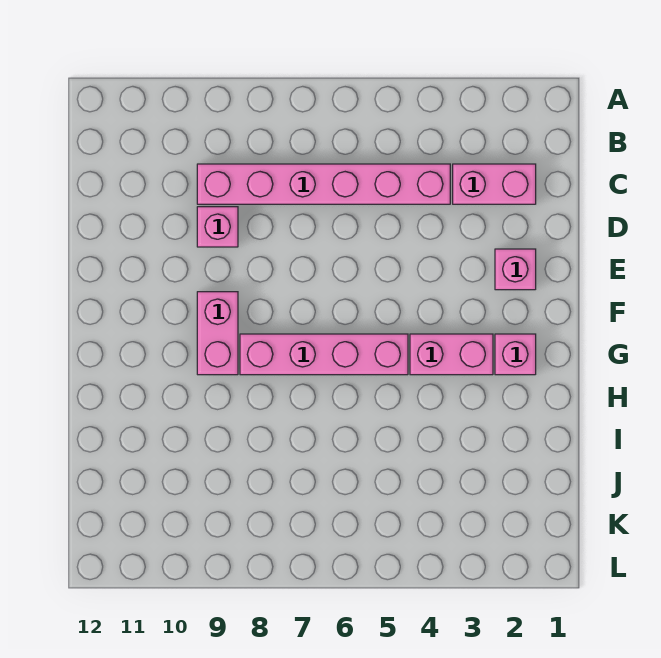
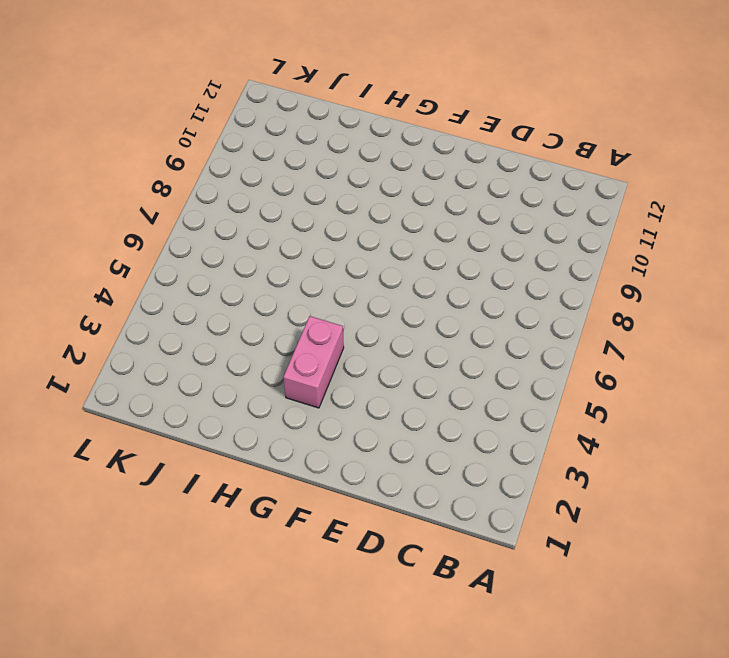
none -> pink brick C2:C3 level 1
none -> pink brick C4:C9 level 1

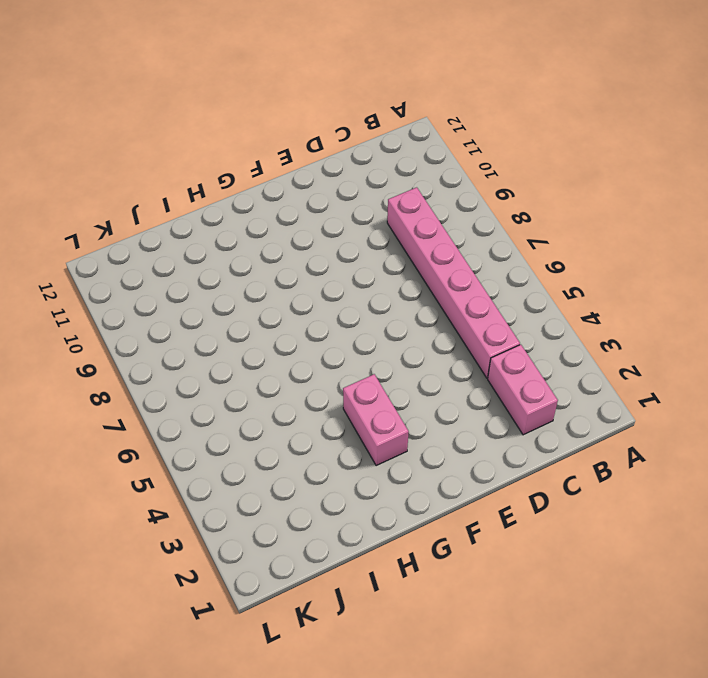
none -> pink brick D9 level 1
none -> pink brick E2 level 1

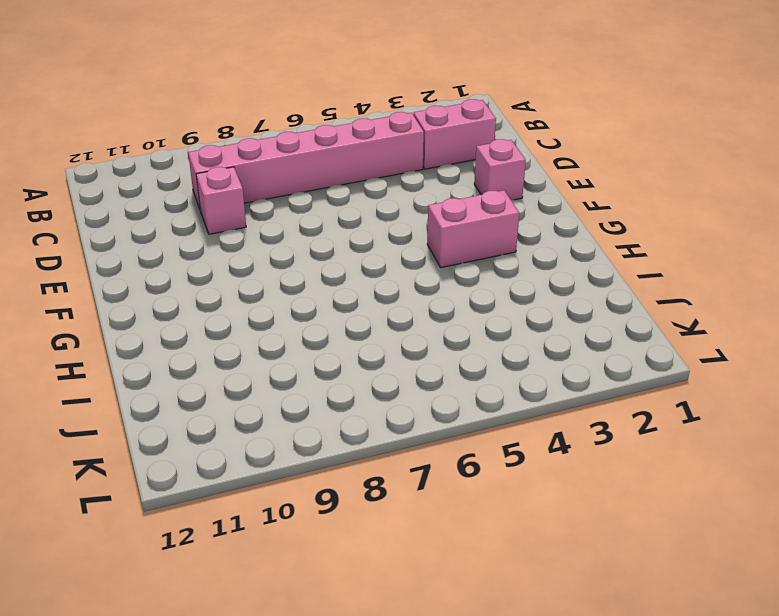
none -> pink brick F9:G9 level 1
none -> pink brick G2 level 1

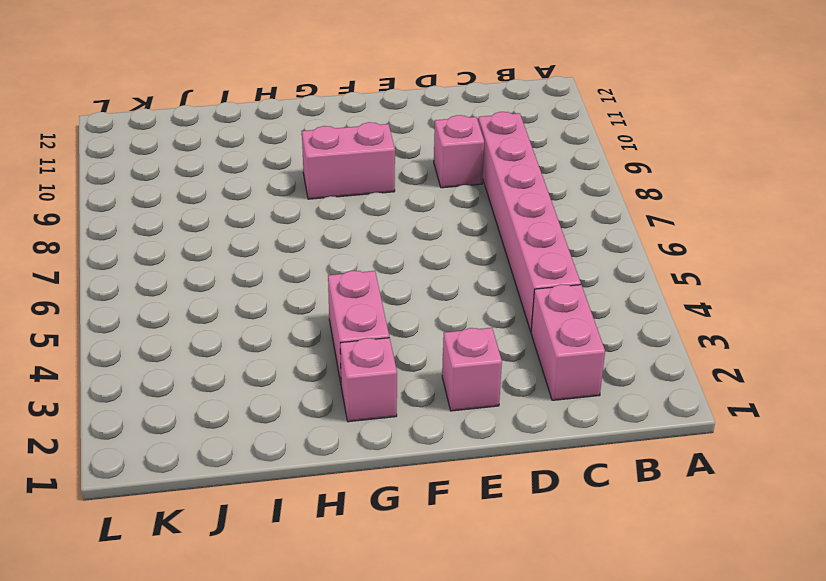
none -> pink brick G5:G8 level 1

